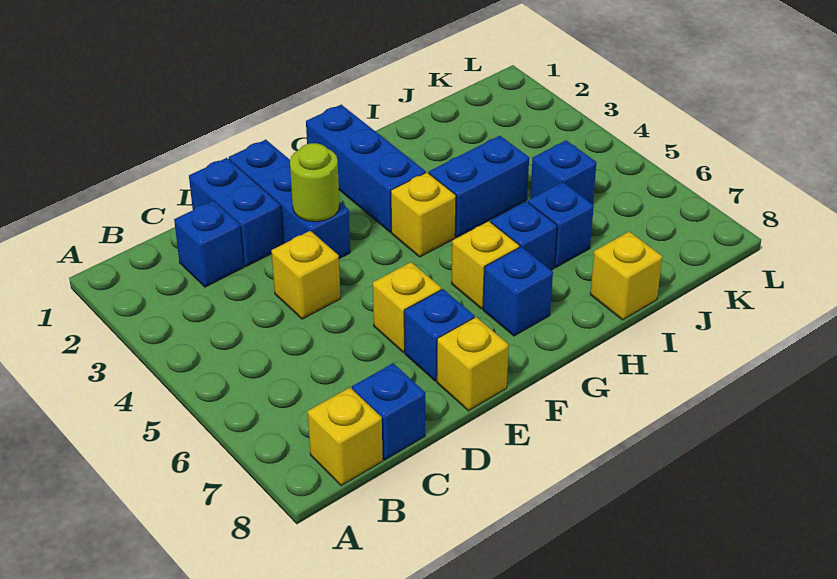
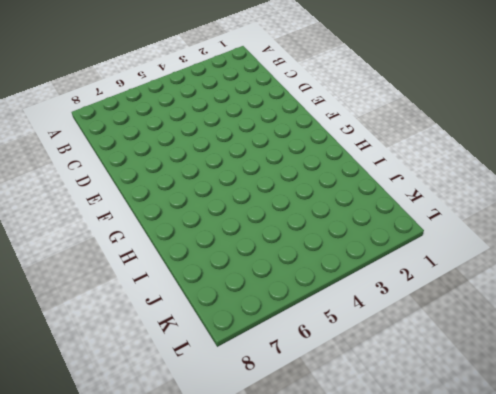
none -> yellow brick B8 level 1
none -> blue brick C2 level 1
none -> blue brick C8 level 1

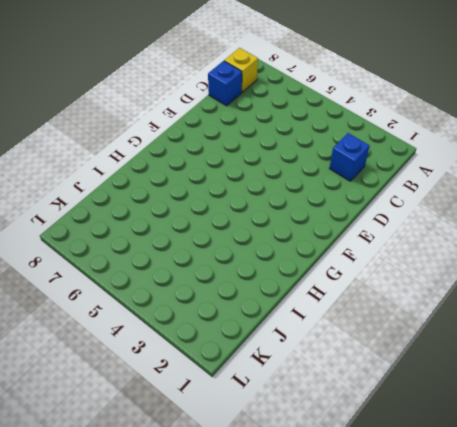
none -> blue brick D1:D2 level 1
none -> yellow brick D4 level 1
none -> blue brick E1:E3 level 1

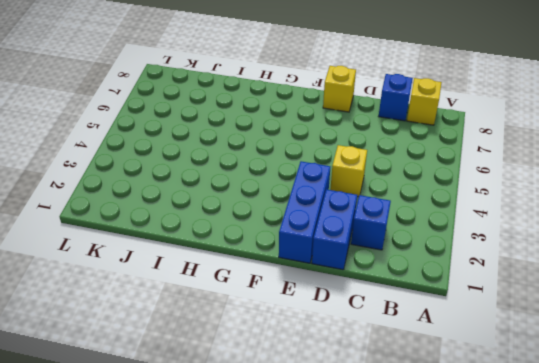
none -> yellow brick E6 level 1
none -> blue brick E7 level 1
none -> blue brick G1:G3 level 1

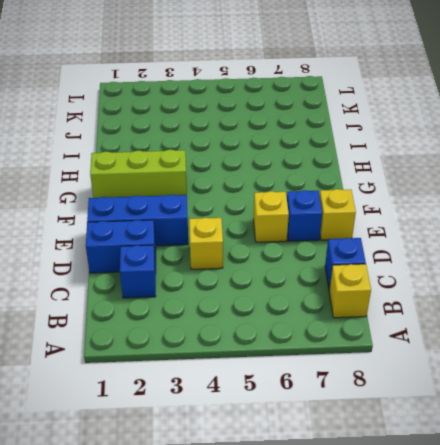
lime brick G1:G3 level 1 -> blue brick G1:G3 level 1
none -> yellow brick G4 level 1
none -> yellow brick G6 level 1
none -> blue brick G7 level 1

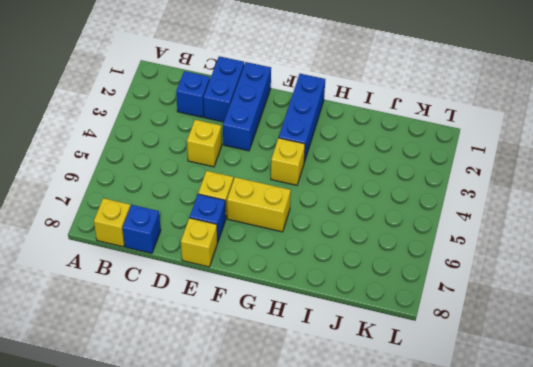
yellow brick F6:G6 level 1 -> yellow brick G6 level 1
none -> blue brick G7 level 1
none -> blue brick H4:I4 level 1
none -> blue brick H6 level 1

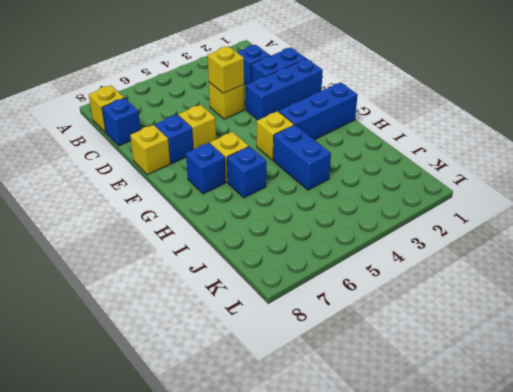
yellow brick D4 level 2 -> yellow brick I8 level 1
none -> blue brick I6 level 1
none -> blue brick J5 level 1
none -> lime round brick E3 level 2

